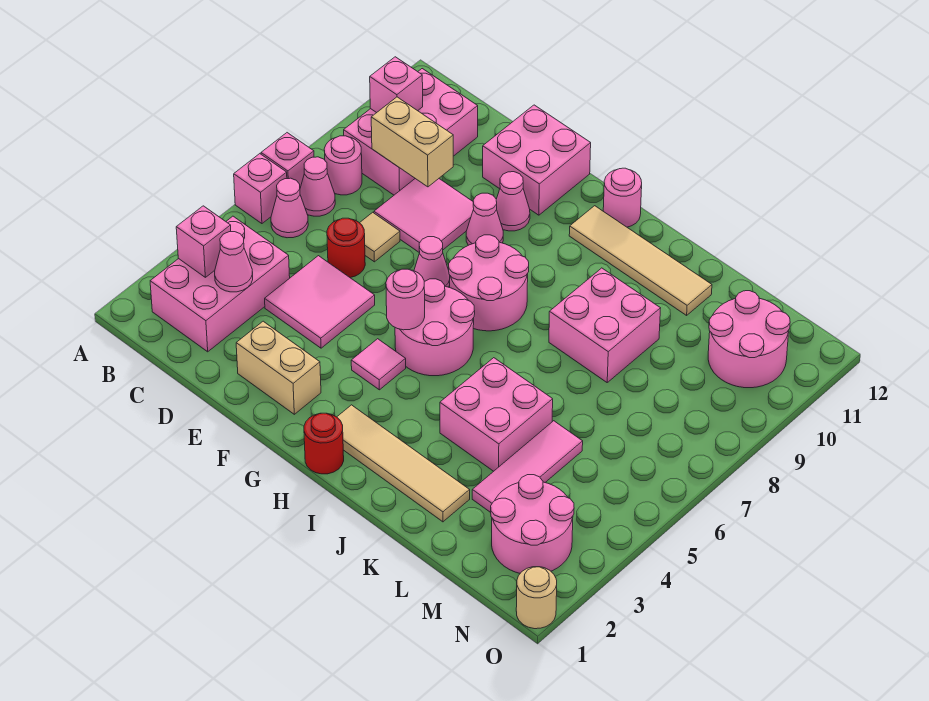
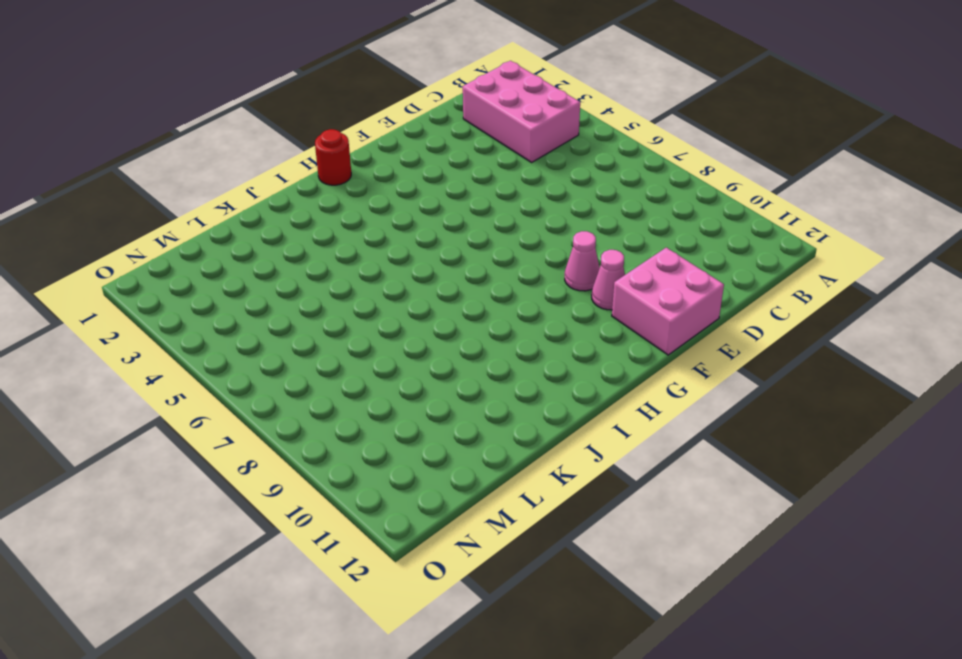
none -> pink brick A6 level 1
none -> pink brick A7 level 1
none -> pink cone B6 level 1
none -> pink cone B7 level 1

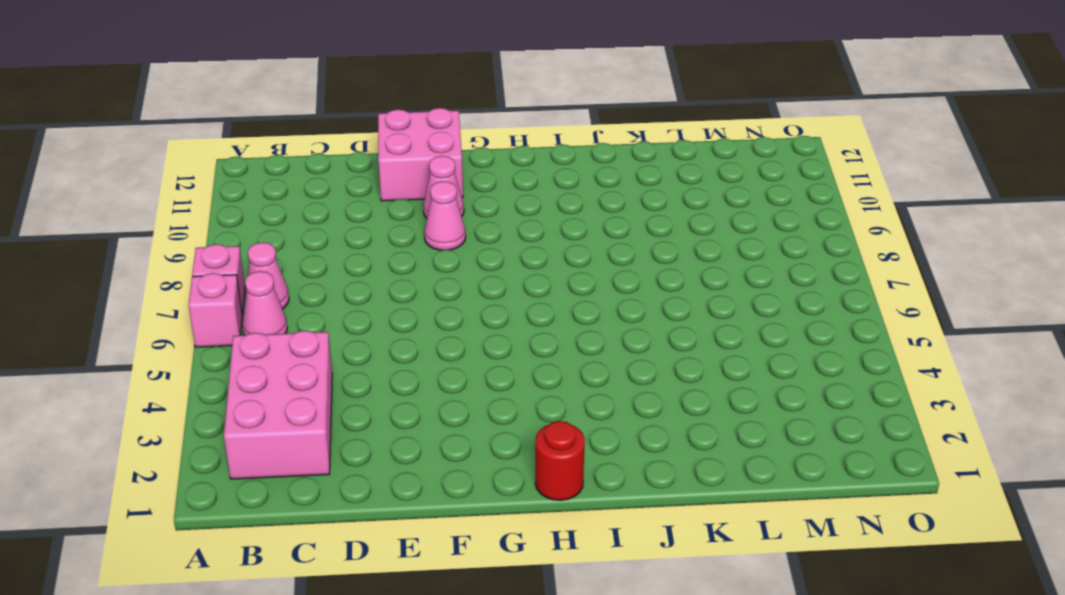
none -> pink round brick B8 level 1
none -> pink brick B9:C11 level 1
none -> pink tile D4:E5 level 1
none -> red round brick D6 level 1

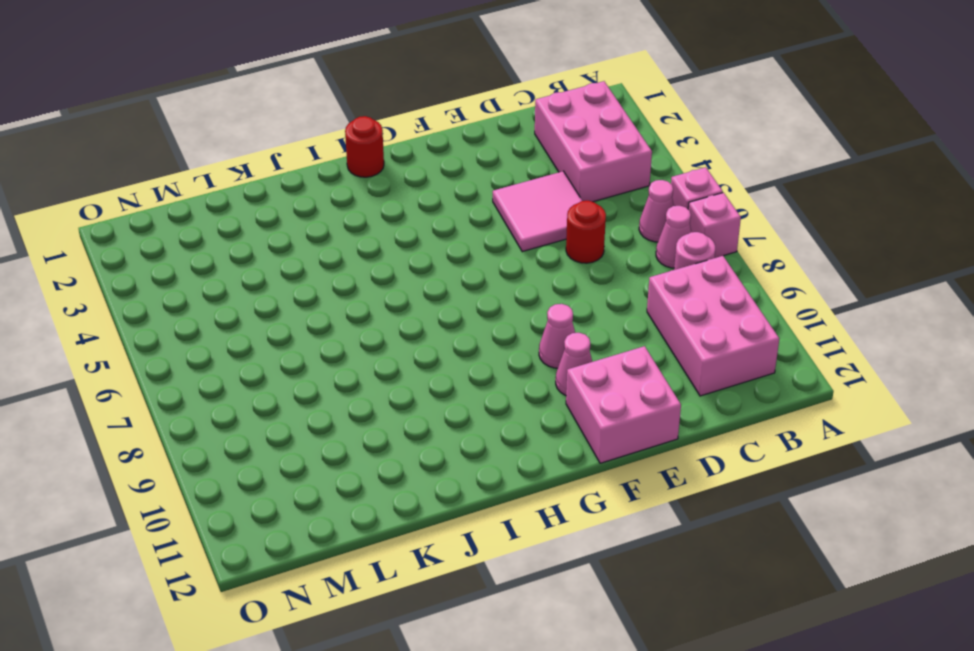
none -> tan tile D7 level 1
none -> pink tile D8:E9 level 1
none -> tan brick E2:F2 level 1
none -> pink cone F7 level 1

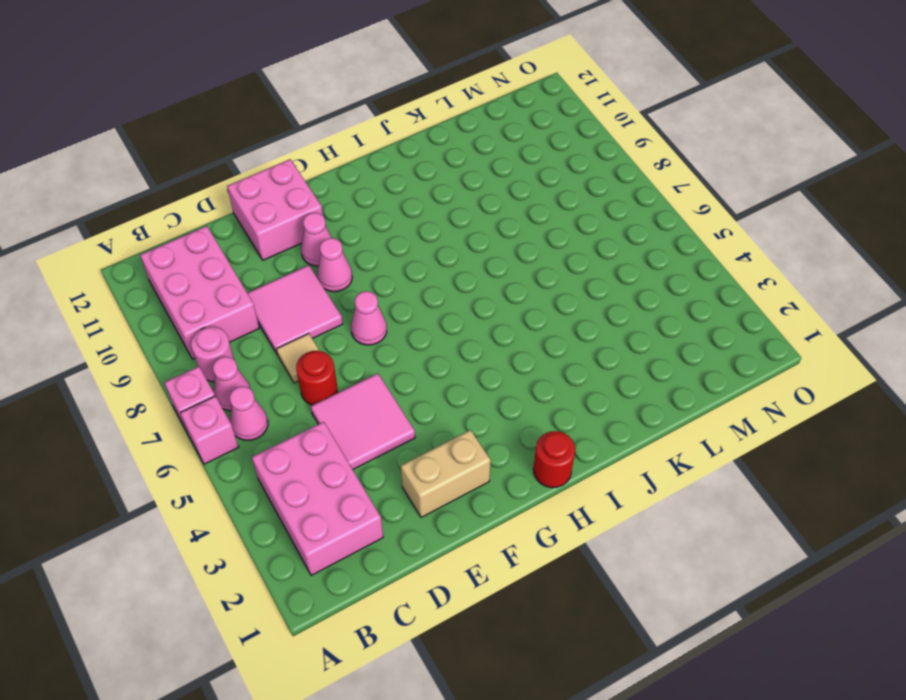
none -> pink tile G4 level 1
none -> pink round brick G5:H6 level 1
none -> pink round brick G7:H8 level 1
none -> tan tile H2:K2 level 1

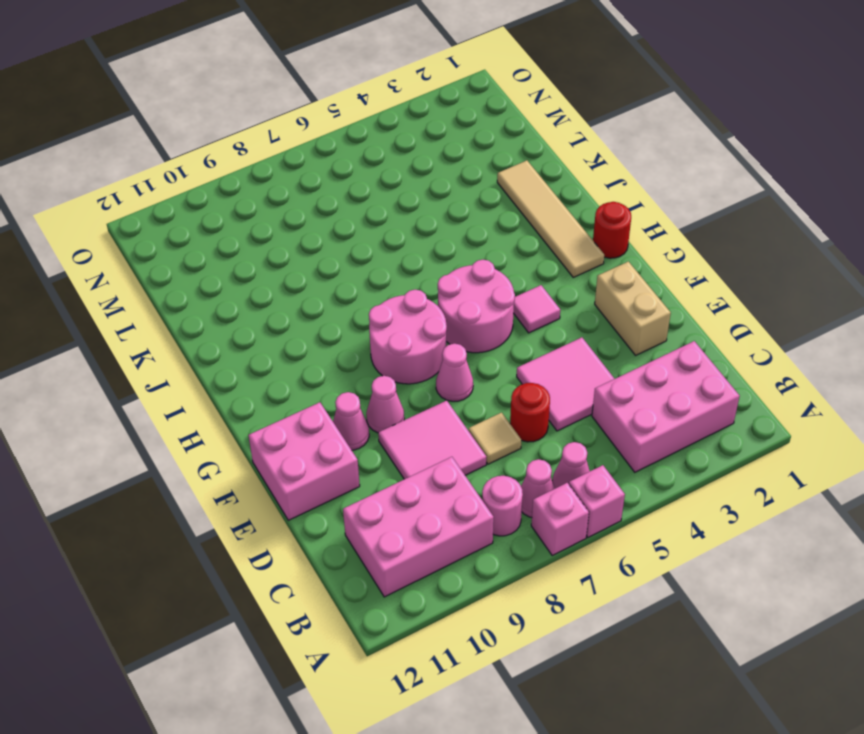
none -> tan tile H11:K11 level 1
none -> pink round brick H12 level 1
none -> pink brick J4:K5 level 1
none -> pink brick J8:K9 level 1

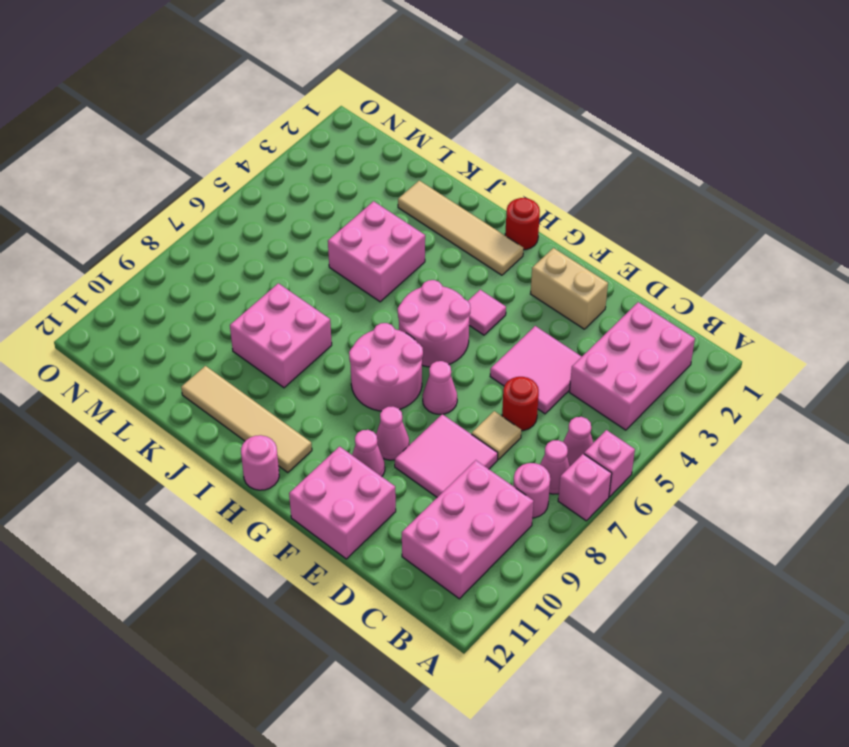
none -> pink tile L3:L5 level 1
none -> pink round brick M2:N3 level 1
none -> pink round brick M10:N11 level 1
none -> tan round brick O1 level 1

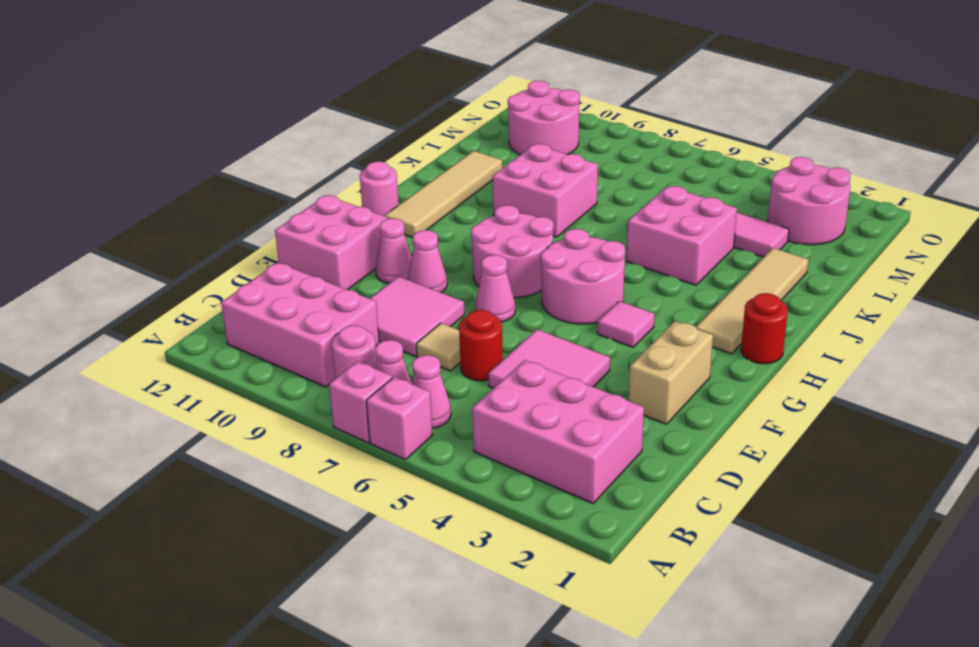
none -> tan round brick O1 level 1
none -> pink brick B3 level 2
none -> pink brick B10 level 2
none -> pink cone C3 level 2

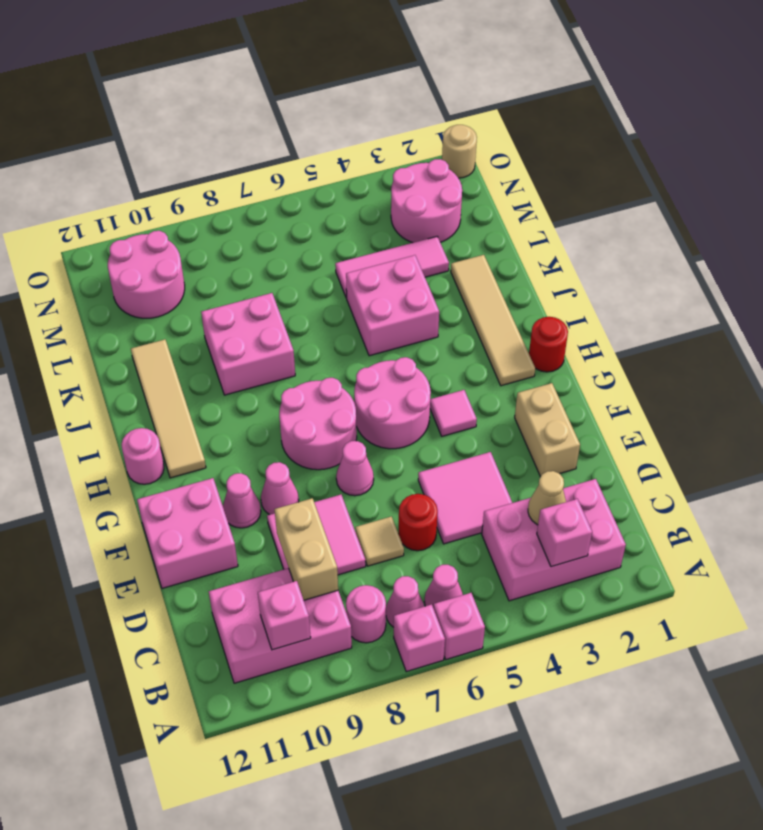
tan cone C3 level 2 -> pink cone C3 level 2
none -> pink round brick G5 level 2

